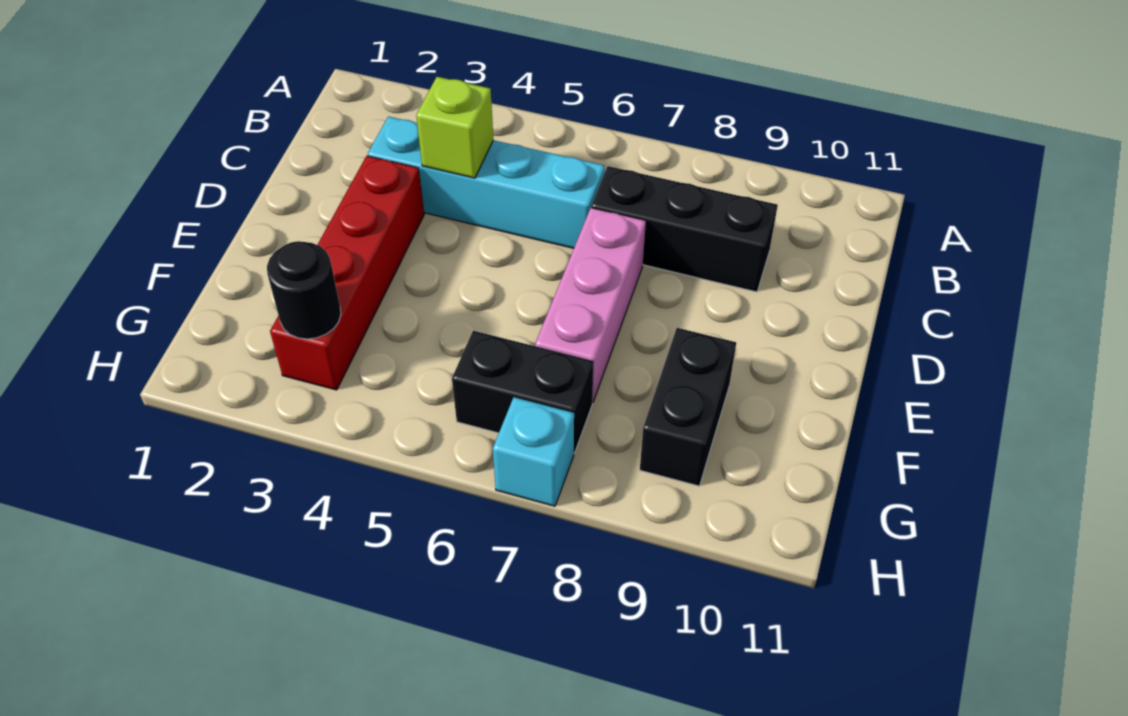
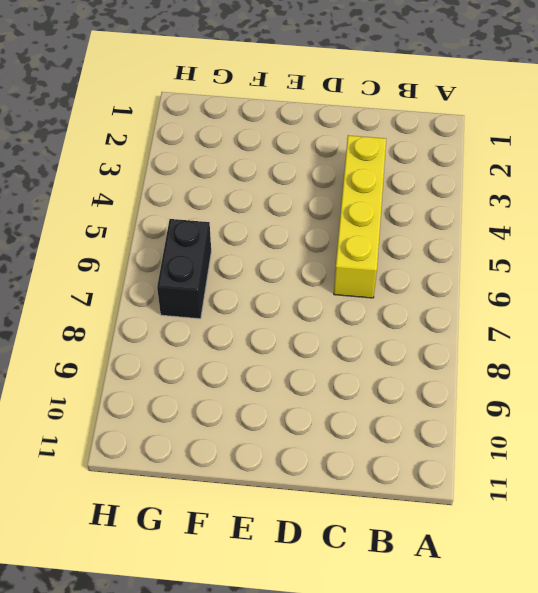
yellow brick C3:C6 level 1 -> cyan brick C3:C6 level 1
none -> black brick C7:C9 level 1
none -> red brick D3:G3 level 1

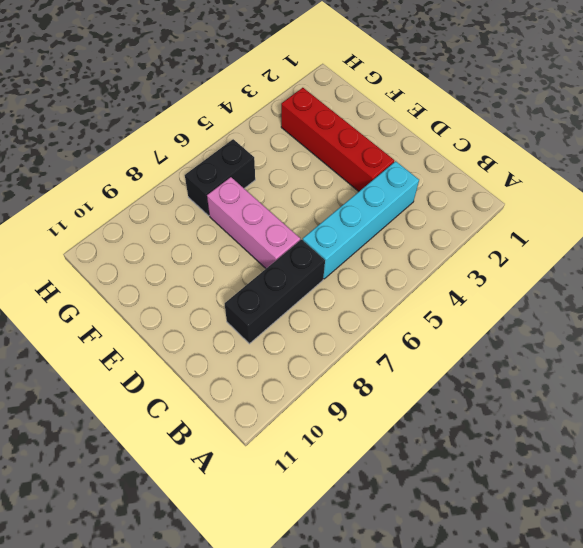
none -> black brick F9:G9 level 1
none -> cyan brick H7 level 1

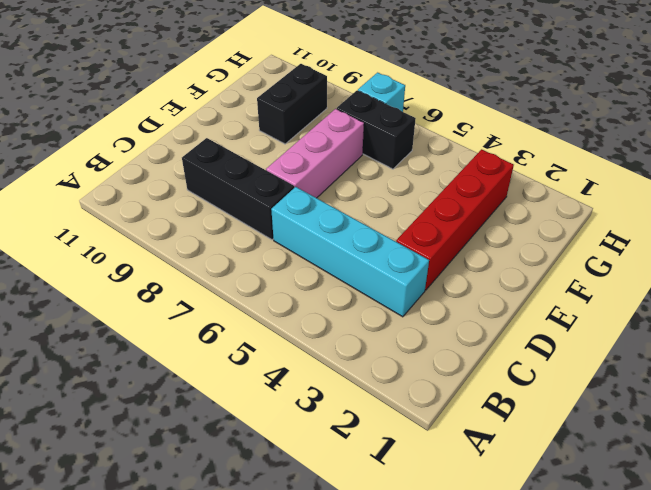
none -> lime brick C4 level 2
none -> black round brick G3 level 2

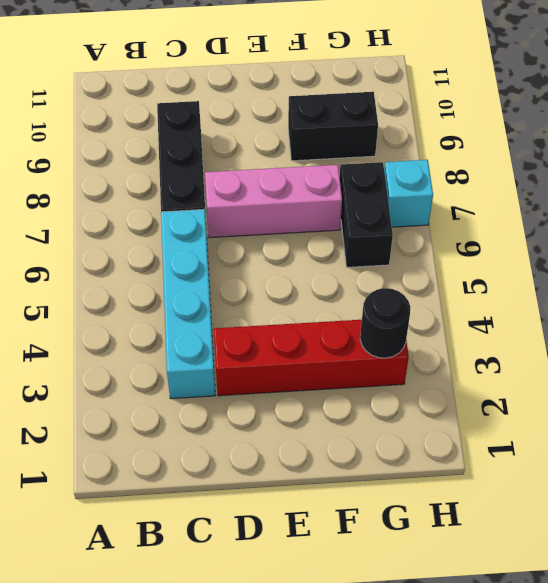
none -> lime brick C4 level 2

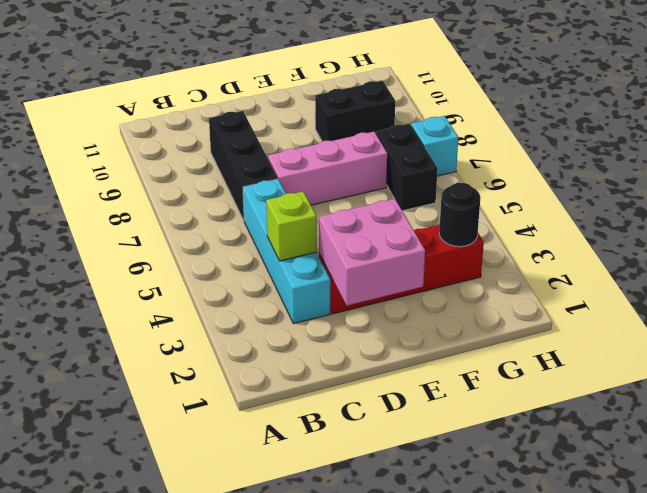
pink brick D2:E3 level 2 -> none

